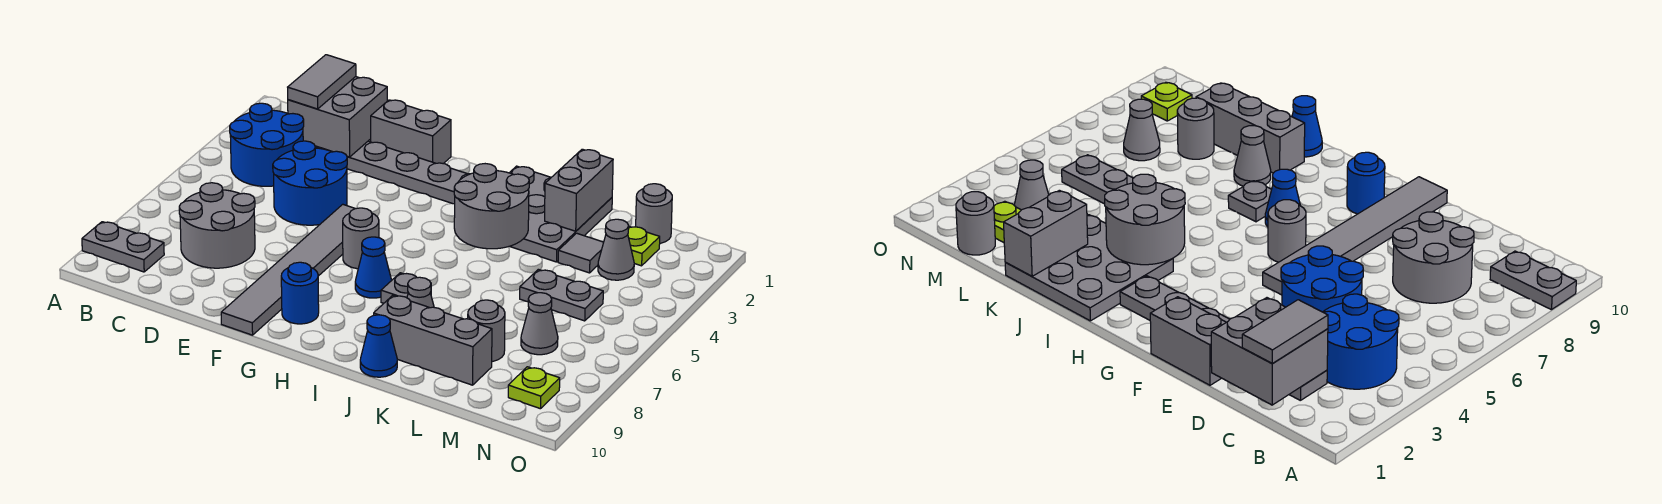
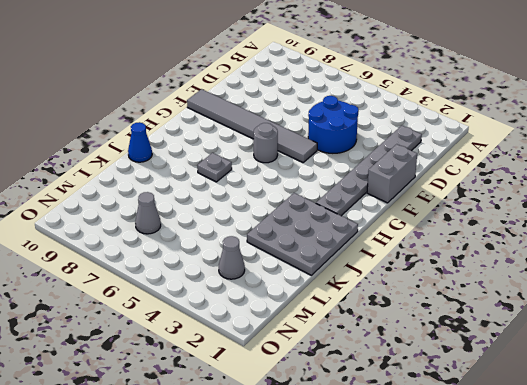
none -> grey plate A9:B9 level 1
none -> blue round brick B3:C4 level 1
none -> grey round brick C7:D8 level 1

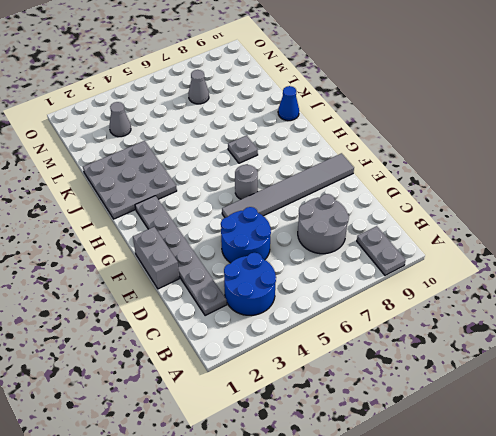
none -> blue round brick G9 level 1
none -> blue cone H7 level 1
none -> grey cone J8 level 1

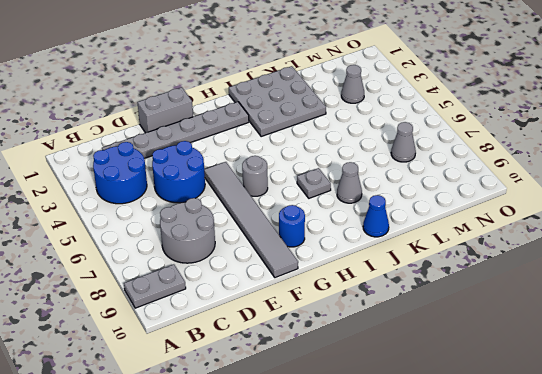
none -> blue cone H7 level 1
none -> grey brick J9:L9 level 1
none -> grey tile L3 level 1

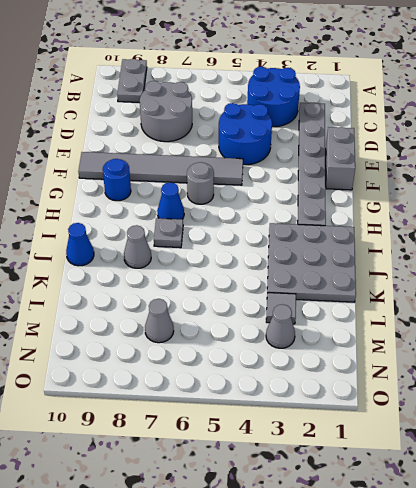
none -> grey brick J9:L9 level 1
none -> grey plate L5:M5 level 1
none -> grey round brick L8 level 1

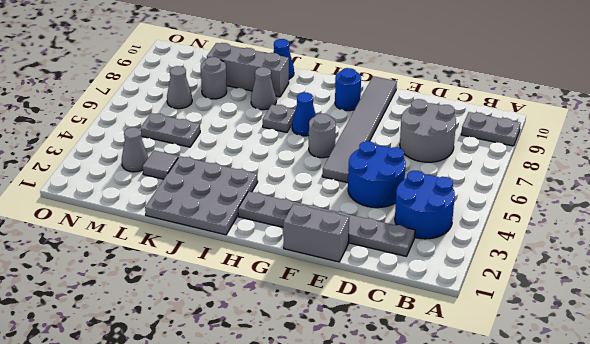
none -> grey round brick M1 level 1
none -> lime plate M2 level 1
none -> lime plate N9 level 1

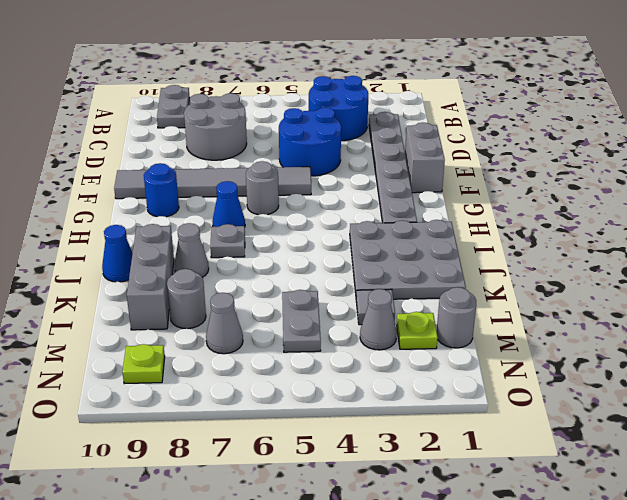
none -> grey brick C1:D2 level 2
none -> grey round brick I3:J4 level 2
none -> grey brick K1:K2 level 2

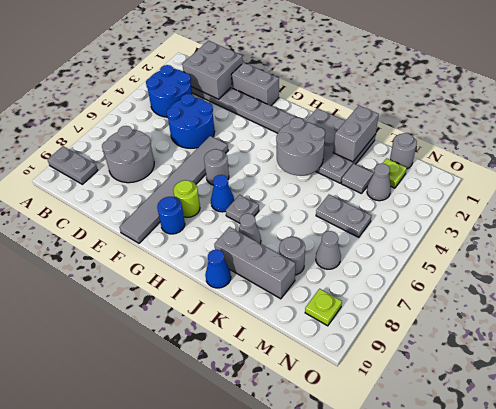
lime round brick G8 level 1 -> none
none -> grey tile C1:C2 level 3

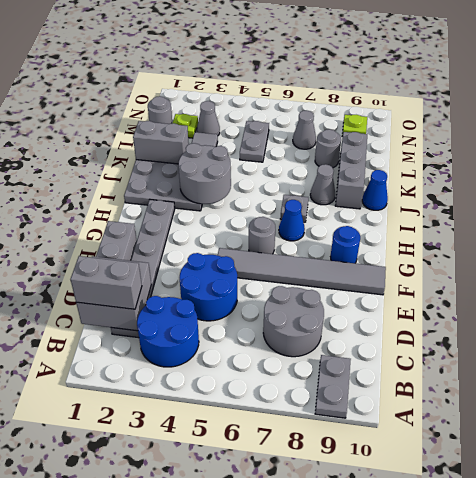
grey brick C1:C2 level 3 -> grey tile C1:C2 level 3

